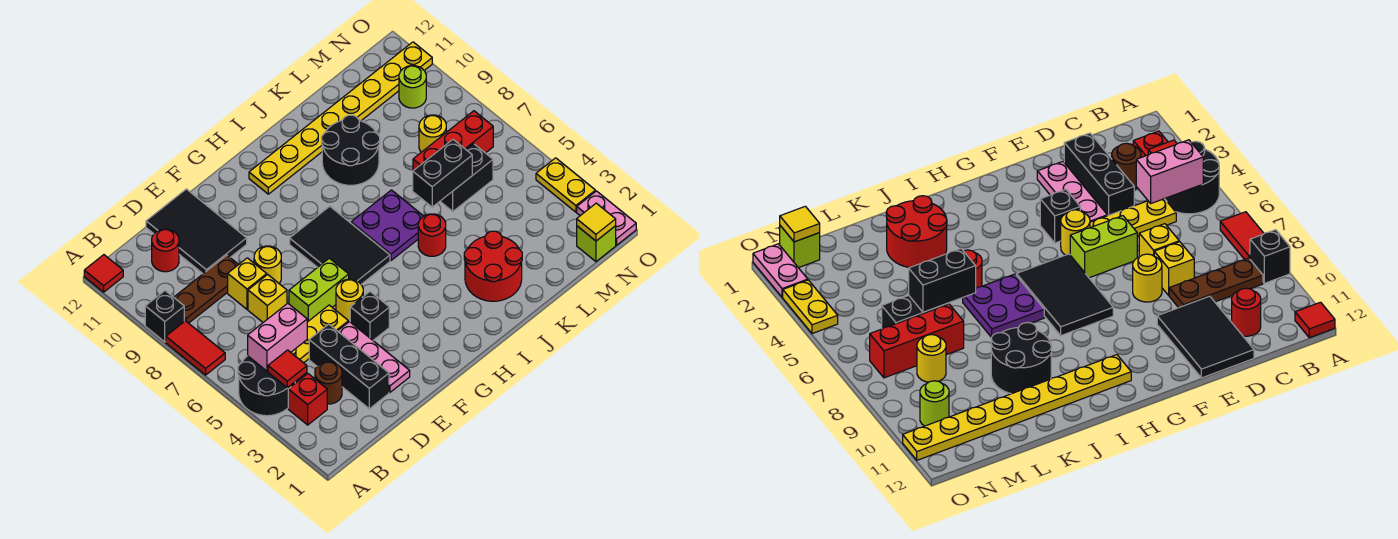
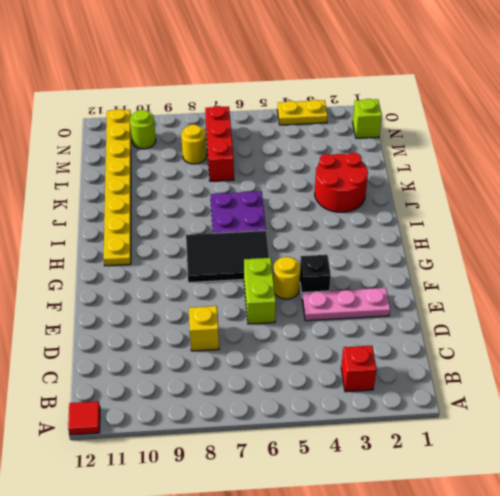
none -> black round brick A4:B5 level 1
none -> red tile A7:A8 level 1
none -> black brick A9 level 1
none -> brown plate B9:D9 level 1

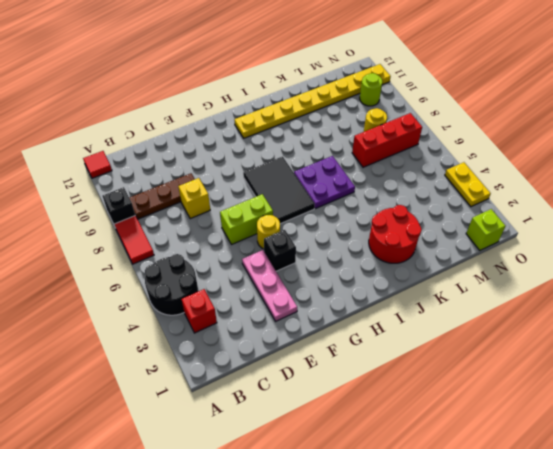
none -> brown round brick C3 level 1
none -> yellow plate C5:E5 level 1
none -> red round brick C11 level 1
none -> black brick D2:D4 level 1

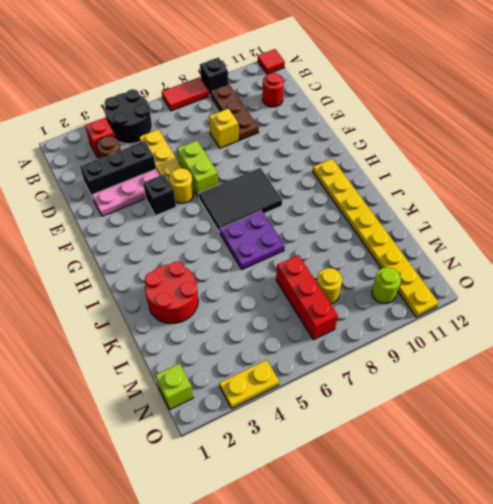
none -> yellow brick D7 level 1
none -> black tile D10:E12 level 1
none -> yellow round brick E8 level 1
none -> red round brick J5 level 1

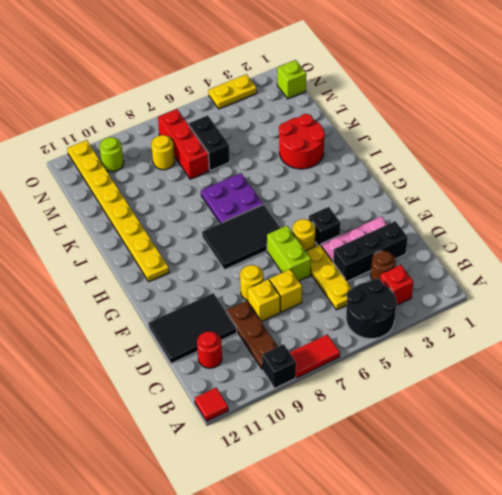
none -> red round brick J5 level 1
none -> black round brick J9:K10 level 1
none -> pink plate O1:O2 level 1
none -> red tile B4 level 2

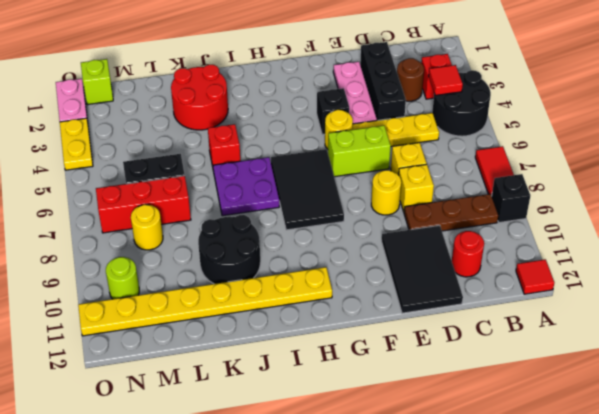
red brick J5 level 1 -> red round brick J5 level 1
none -> pink brick B5:C5 level 2
none -> black brick K6:L6 level 2
none -> yellow tile N1 level 2

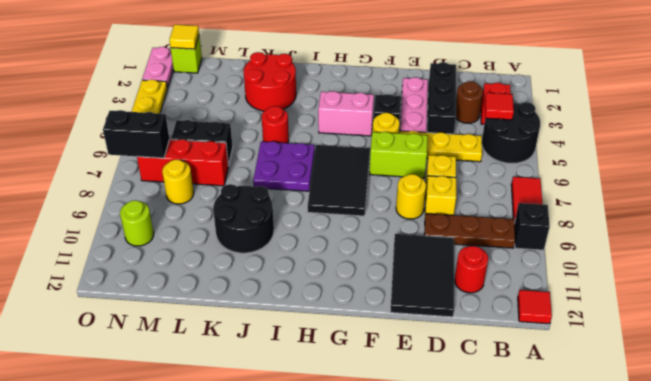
pink brick G4:H4 level 1 -> pink brick B5:C5 level 2
black brick N7:O7 level 2 -> black brick K6:L6 level 2
none -> yellow plate H11:O11 level 1

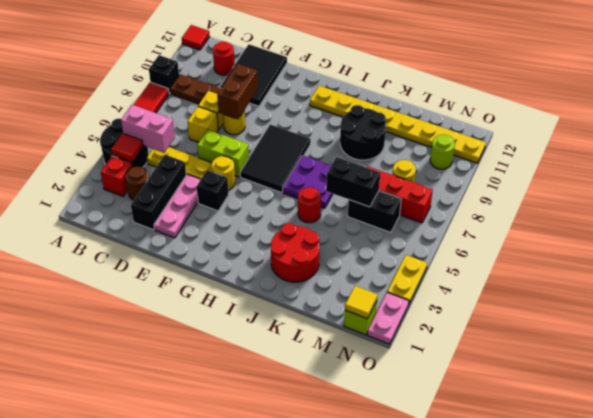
brown brick E8:E9 level 2 -> none

